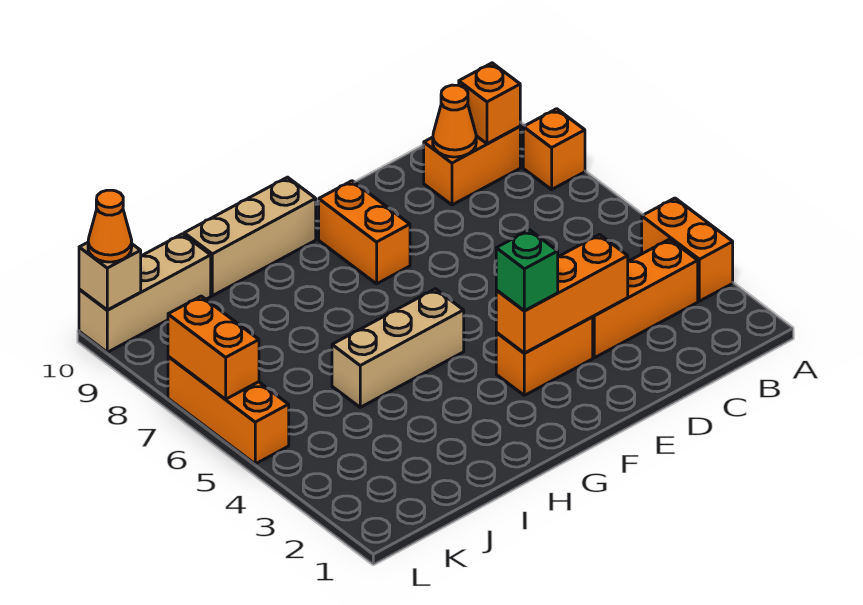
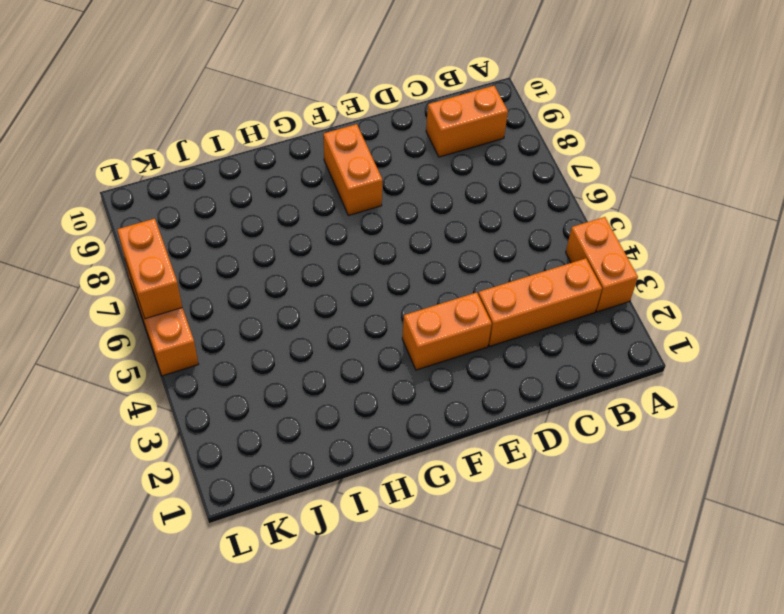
none -> orange brick A8 level 1
none -> tan brick G5:I5 level 1
none -> tan brick G10:I10 level 1

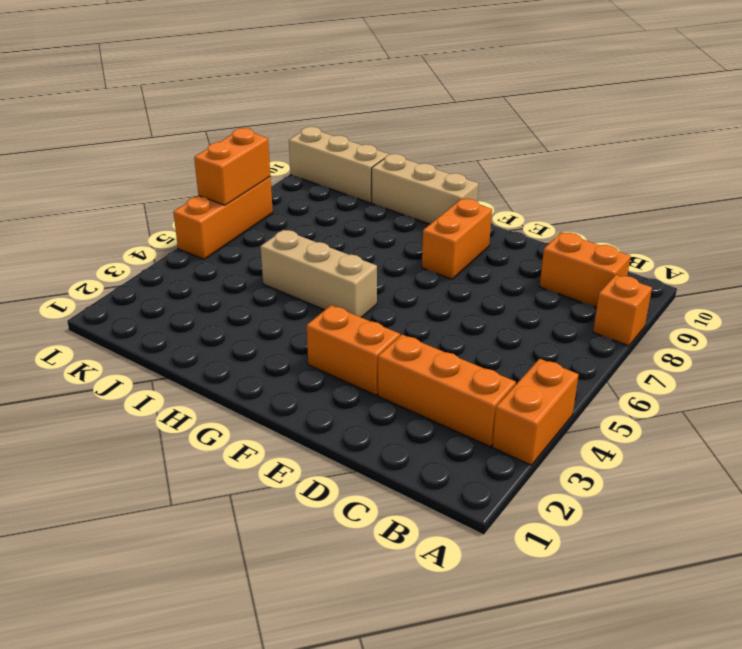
none -> orange brick B9 level 2
none -> orange cone C9 level 2
none -> orange brick D3:F3 level 2

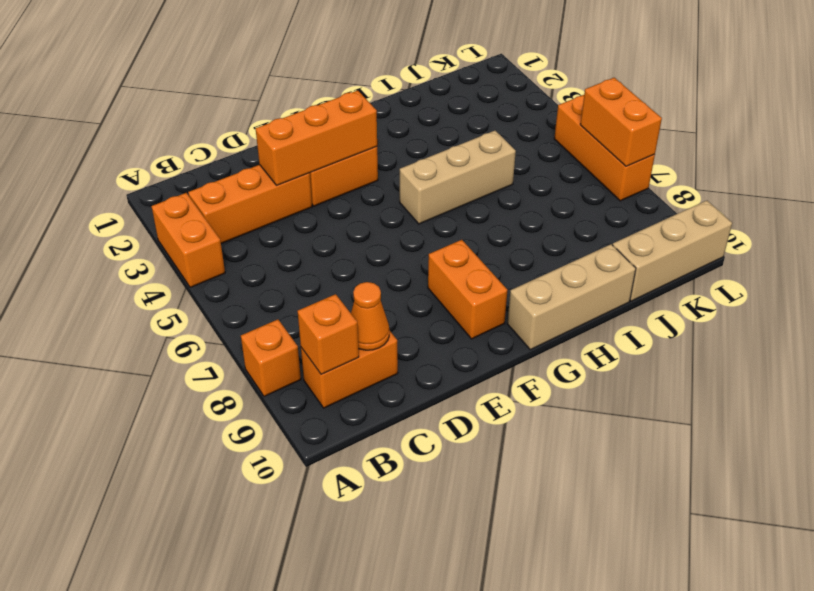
none -> tan brick L10 level 2
none -> green brick F3 level 3
none -> orange cone L10 level 3

